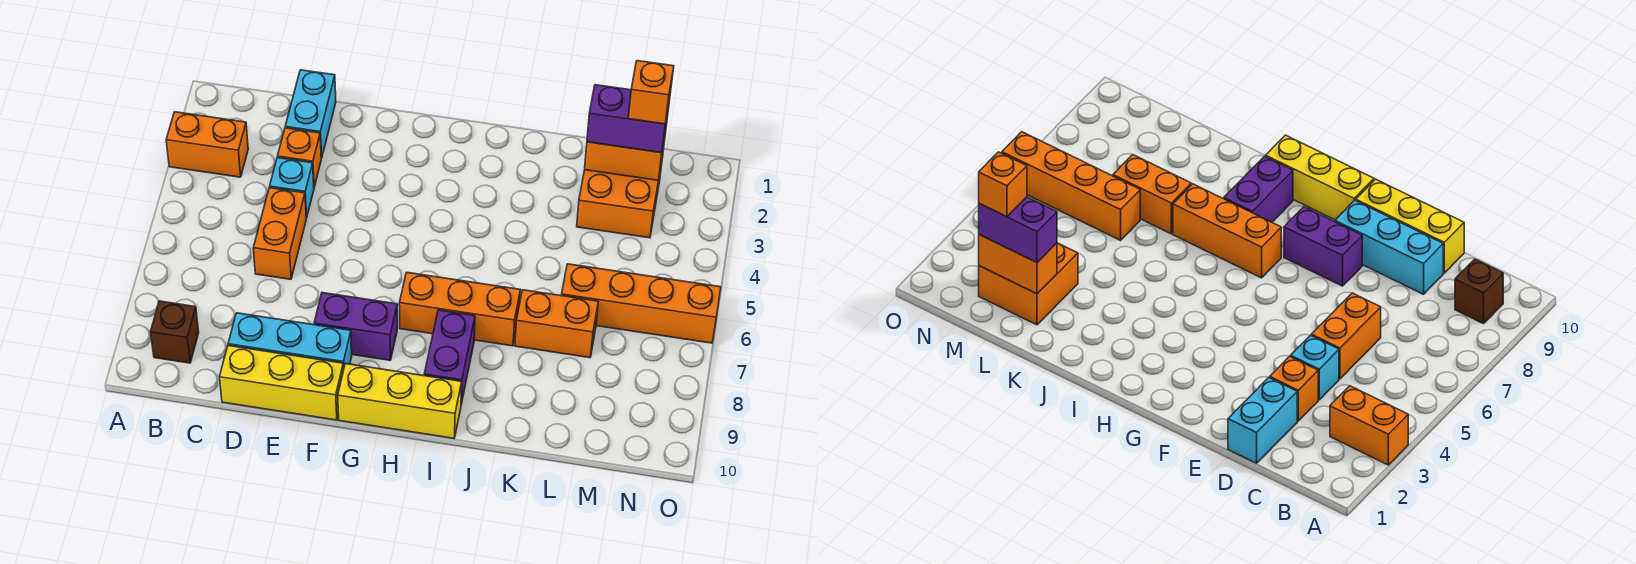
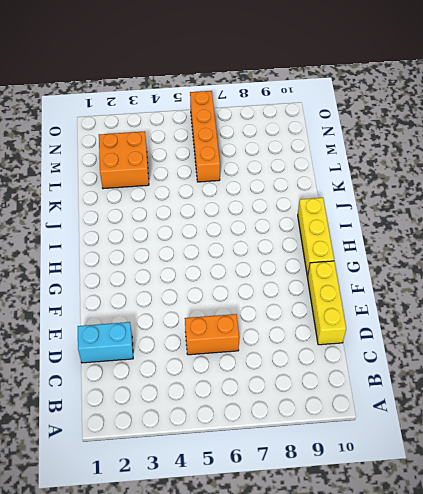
none -> orange brick A3:B3 level 1
none -> brown brick B9 level 1
none -> orange brick D3 level 1

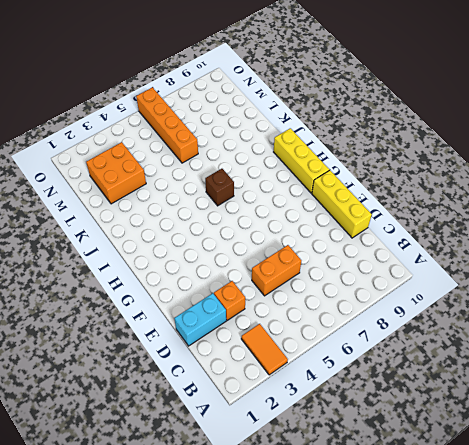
orange tile A3:B3 level 1 -> orange brick A3:B3 level 1
brown brick I6 level 1 -> brown brick B9 level 1
none -> cyan brick D4 level 1
none -> cyan brick D9:F9 level 1
none -> purple brick F8:G8 level 1

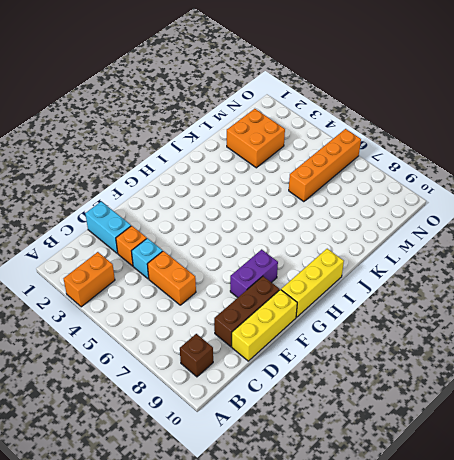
brown brick D9:F9 level 1 -> cyan brick D9:F9 level 1
none -> orange brick H7:J7 level 1
none -> purple brick I8:I9 level 1
none -> orange brick K7:L7 level 1

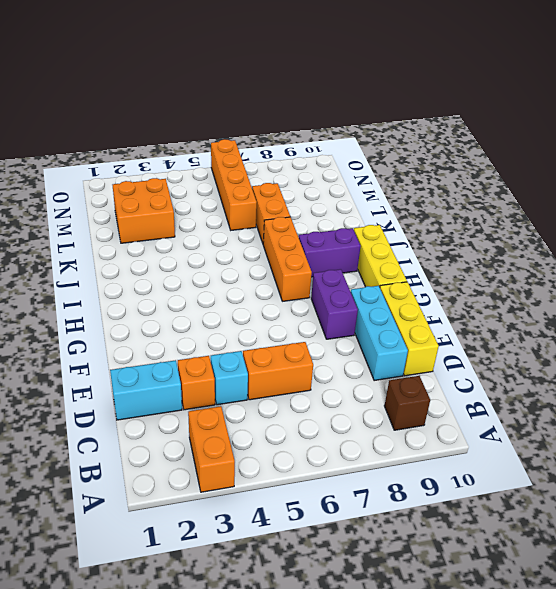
none -> orange brick L2:M2 level 2
none -> purple brick L2:M2 level 3
none -> orange brick M2 level 4

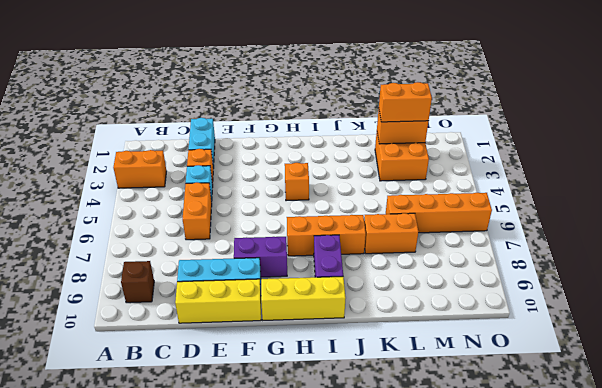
orange brick H4 level 1 -> orange brick M2 level 4
orange brick L2:M2 level 3 -> purple brick L2:M2 level 3

